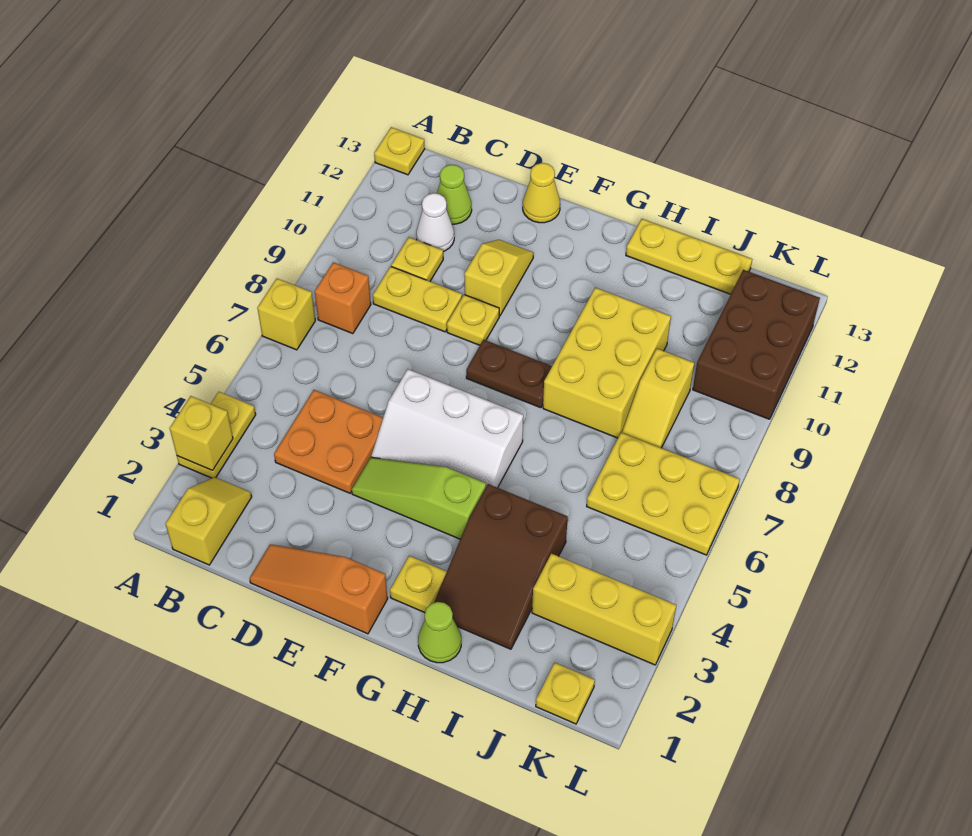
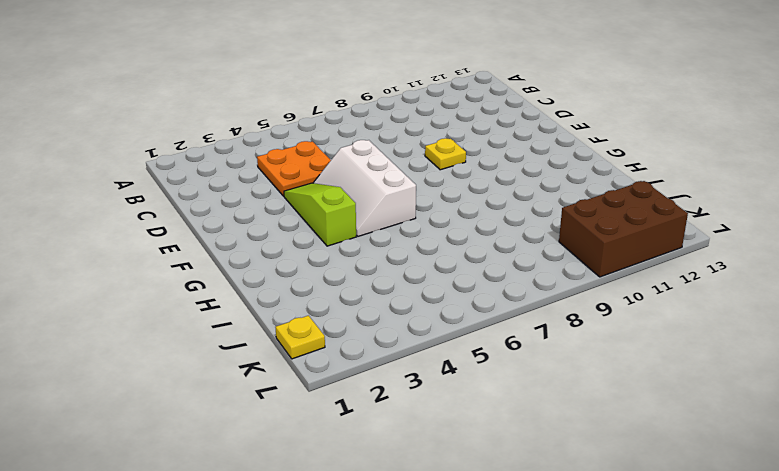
none -> yellow plate A3:A4 level 1
none -> yellow brick A7 level 1
none -> yellow plate A13 level 1

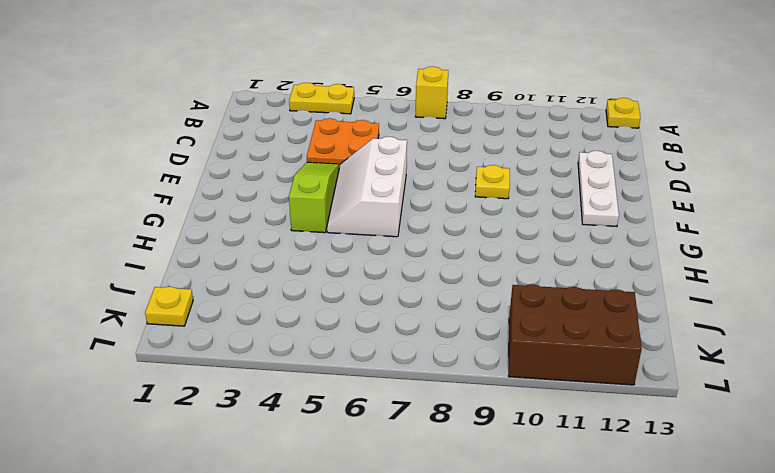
white plate D12:F12 level 1 -> none
none -> yellow slope B1:B2 level 1 top 1
none -> orange brick B8 level 1
none -> yellow plate C9:D9 level 1

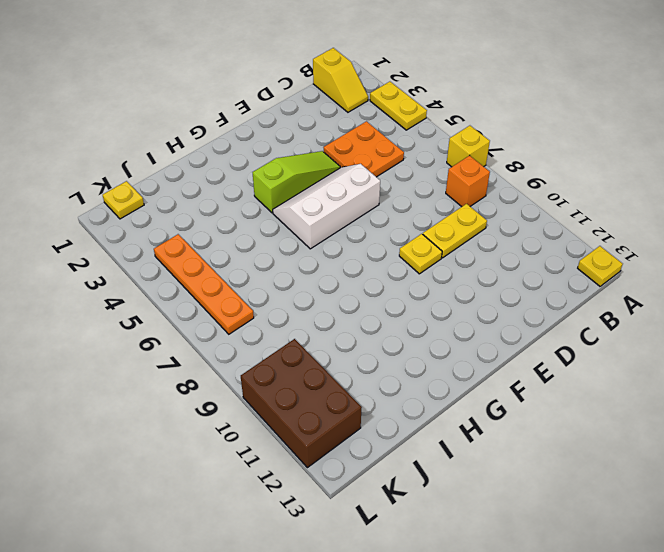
orange plate K4:K7 level 1 -> yellow plate J6:L7 level 1
none -> yellow plate C10 level 1
none -> white cone C11 level 1
none -> lime cone C12 level 1

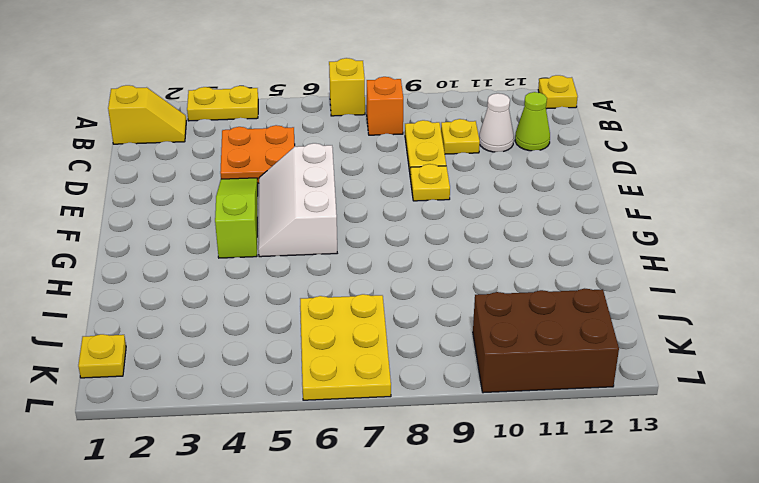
none -> orange slope D1:F1 level 1 top F
none -> yellow slope E10:E11 level 1 top 10
none -> yellow cone E13 level 1

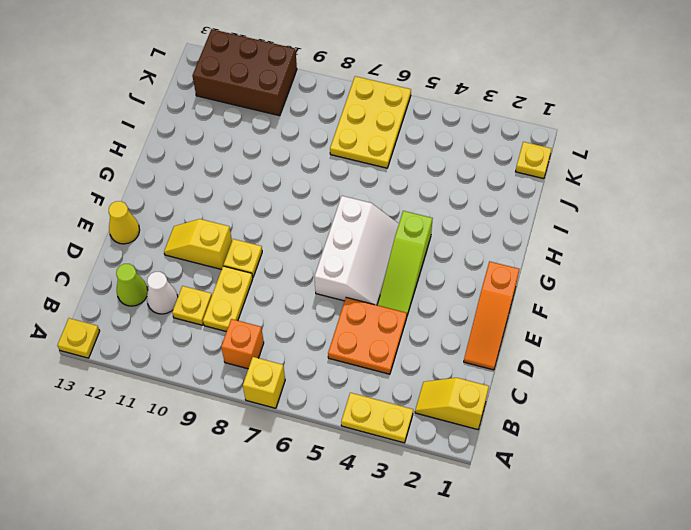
none -> brown plate F8:G8 level 1
none -> yellow plate G2 level 1
none -> lime cone H1 level 1

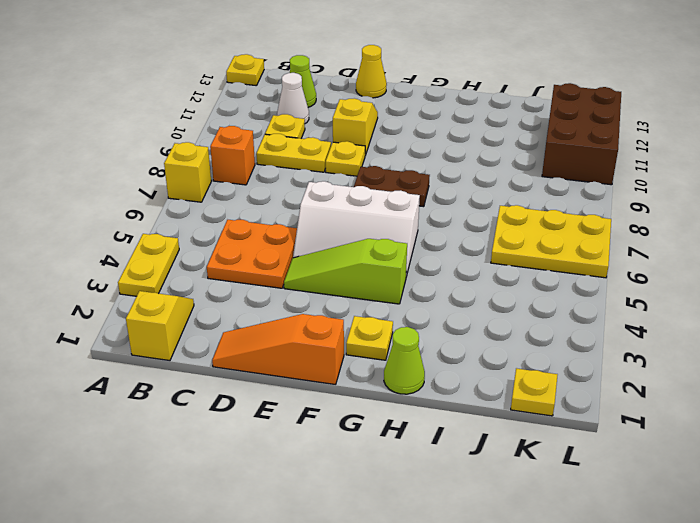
none -> brown slope H2:I4 level 1 top 4
none -> yellow brick H8:I10 level 1
none -> yellow plate H13:J13 level 1

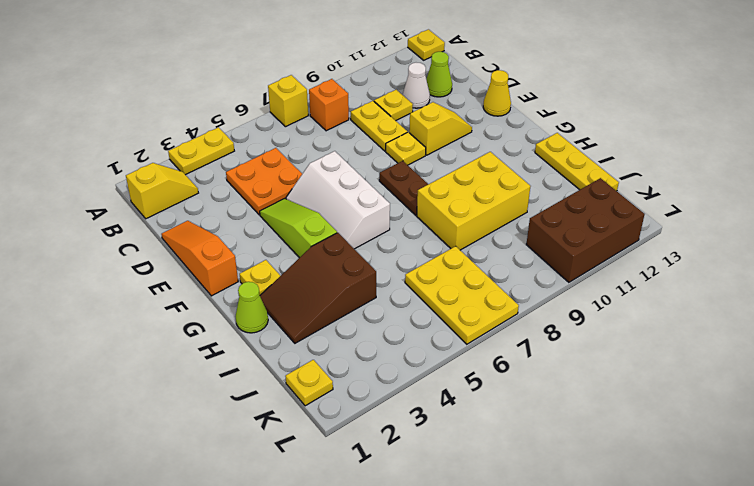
none -> yellow brick J3:L3 level 1
none -> yellow slope J8:J9 level 1 top 9
none -> yellow brick A3 level 2

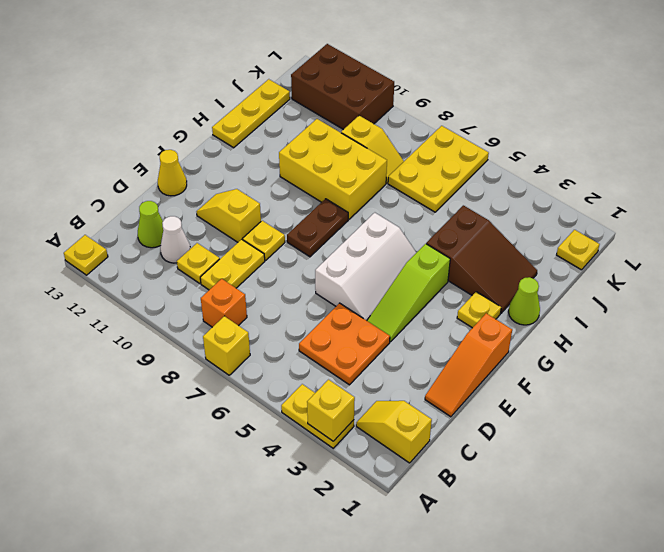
none -> yellow brick J3:L3 level 1

